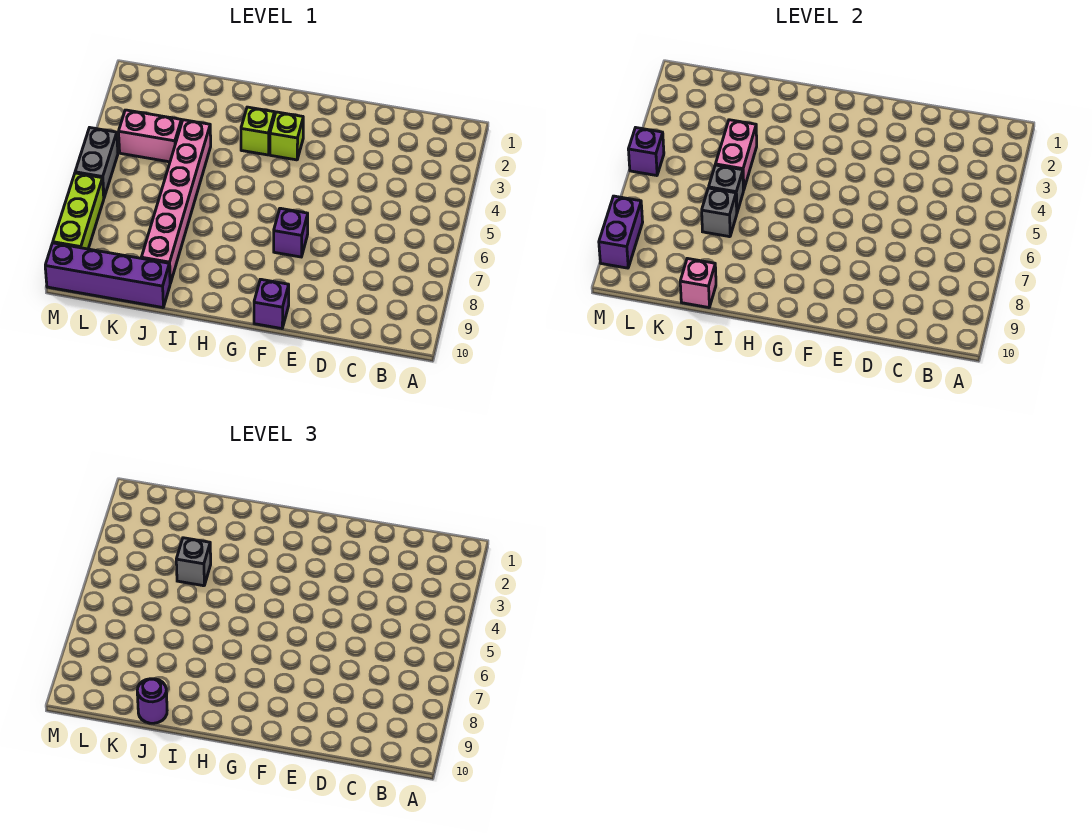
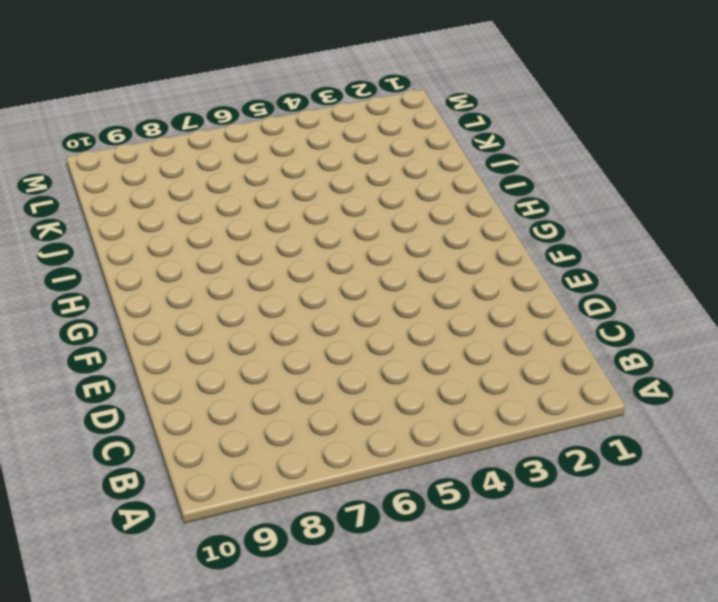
none -> purple brick F7 level 1
none -> purple brick F10 level 1
none -> lime brick G3 level 1

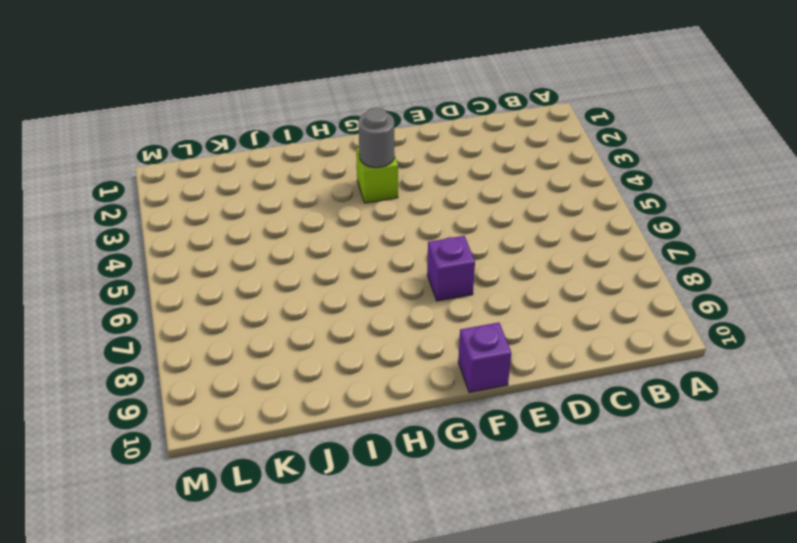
grey round brick G3 level 2 -> none
none -> lime brick H3 level 1
none -> pink brick J4:J9 level 1
none -> purple brick J10:M10 level 1

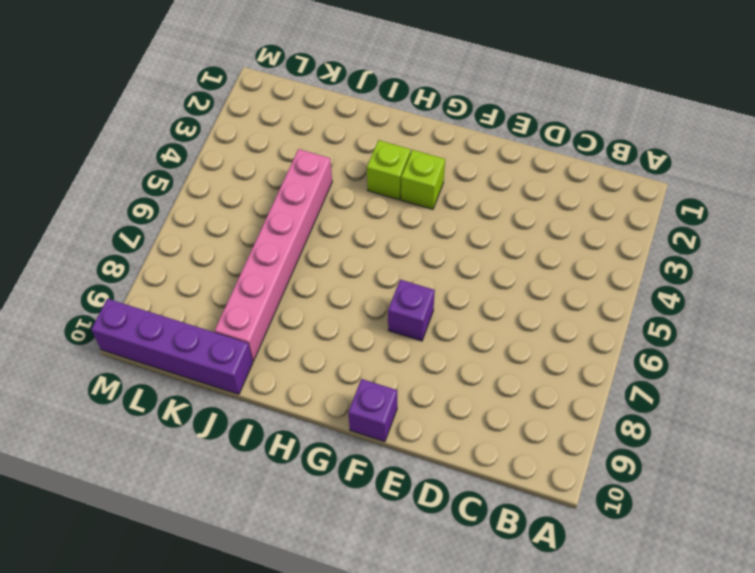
none -> pink brick K4:L4 level 1
none -> grey brick M5:M6 level 1
none -> lime brick M7:M9 level 1

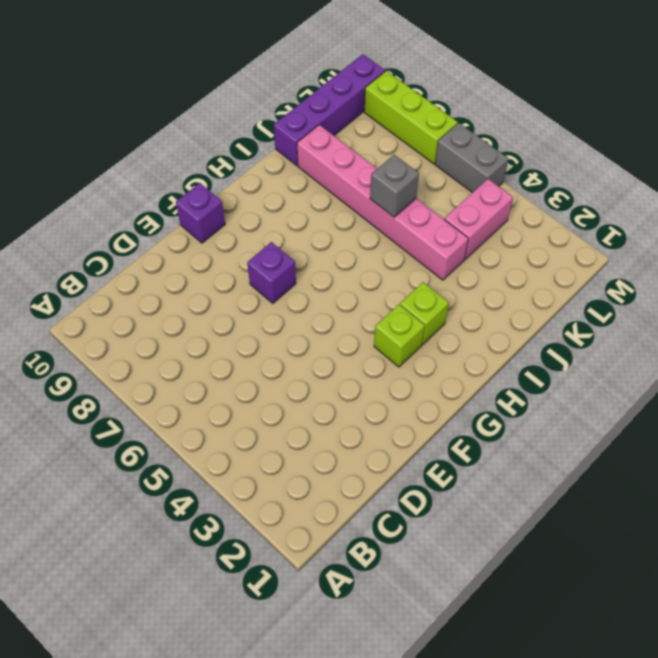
none -> pink brick J4:J5 level 2
none -> grey brick J7 level 2
none -> pink brick J10 level 2

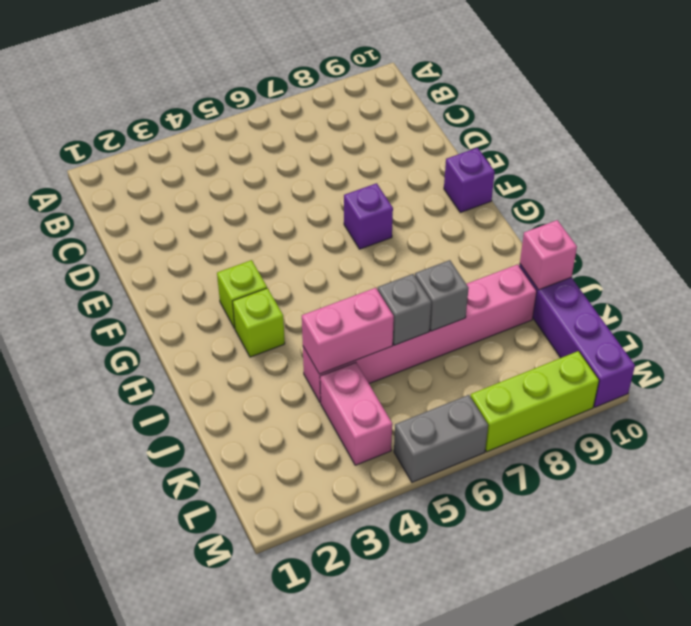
none -> purple brick M5 level 2
none -> purple brick M8:M9 level 2
none -> grey brick J4 level 3

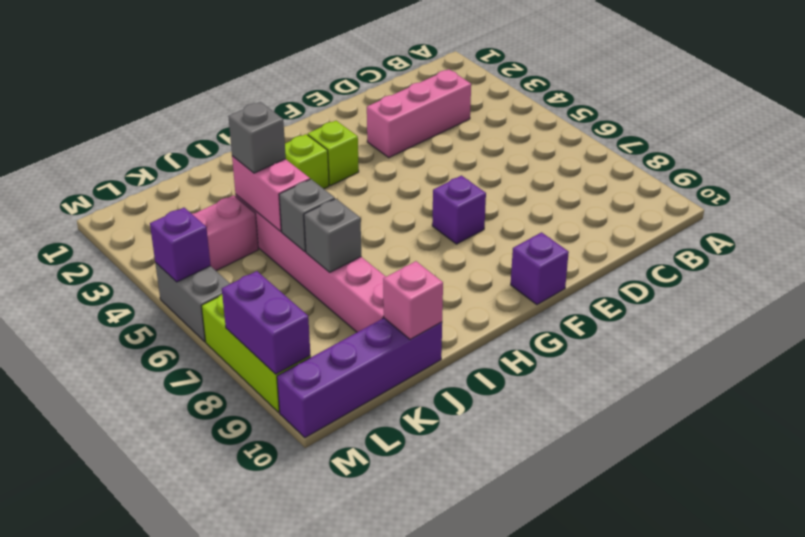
pink brick C3:E3 level 1 -> none
none -> purple round brick J10 level 3

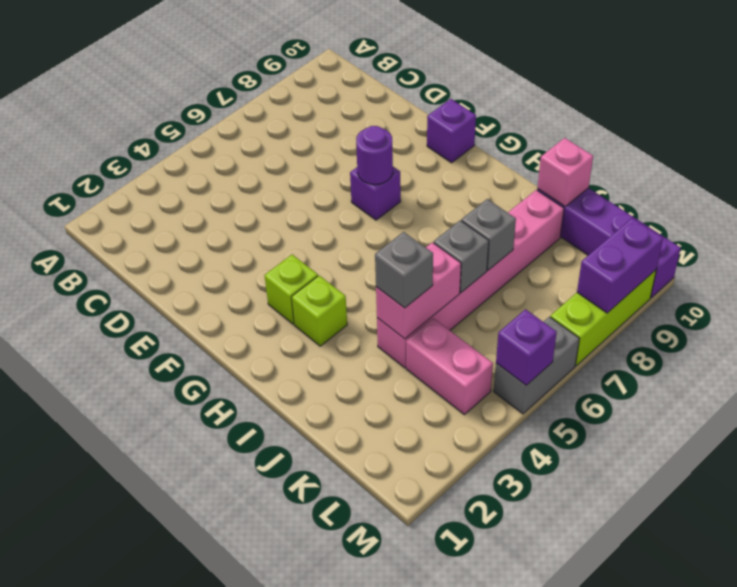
purple round brick F7 level 2 -> purple round brick J10 level 3

